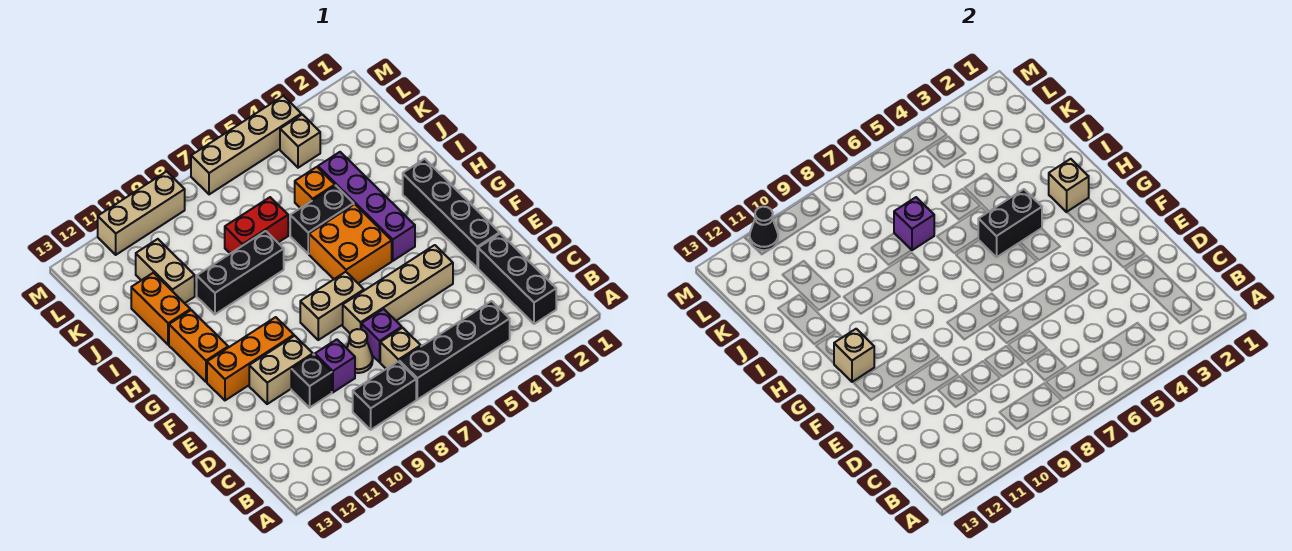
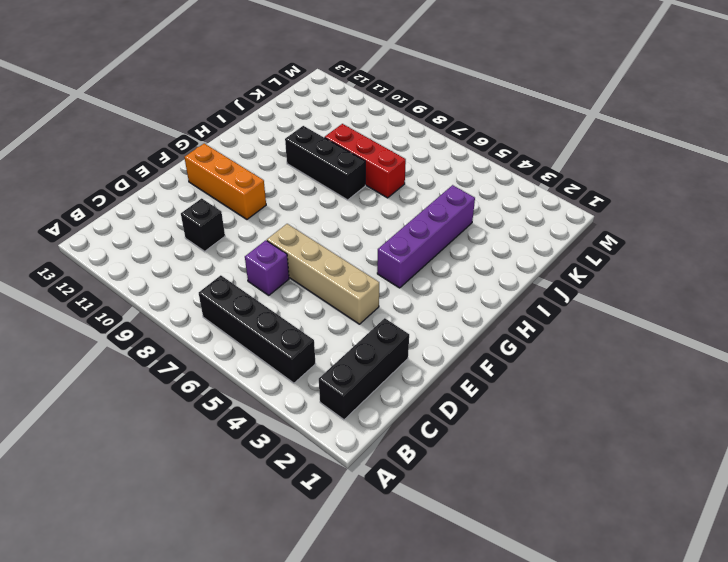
red brick J7:J9 level 1 -> red brick J7:J8 level 1
none -> black brick B8:B9 level 1
none -> tan brick C7 level 1
none -> tan cone D8 level 1
none -> purple brick D9 level 1

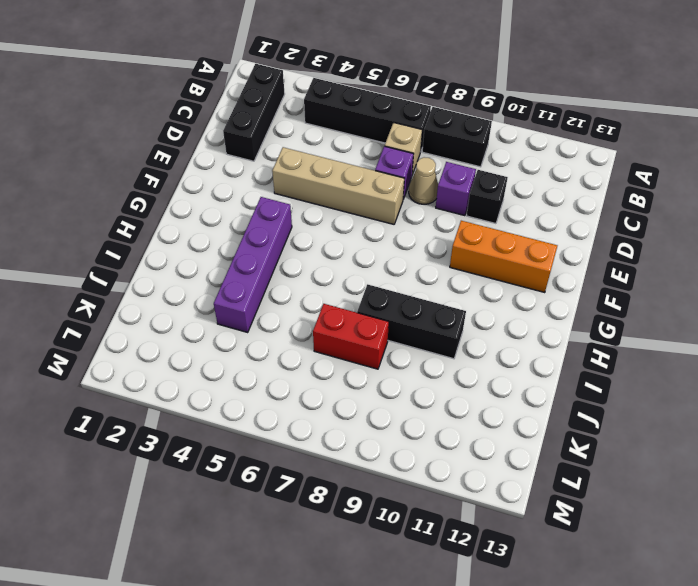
none -> black brick E2:H2 level 1
none -> tan brick E10:E11 level 1
none -> tan brick F7:F8 level 1
none -> orange brick G5:H6 level 1

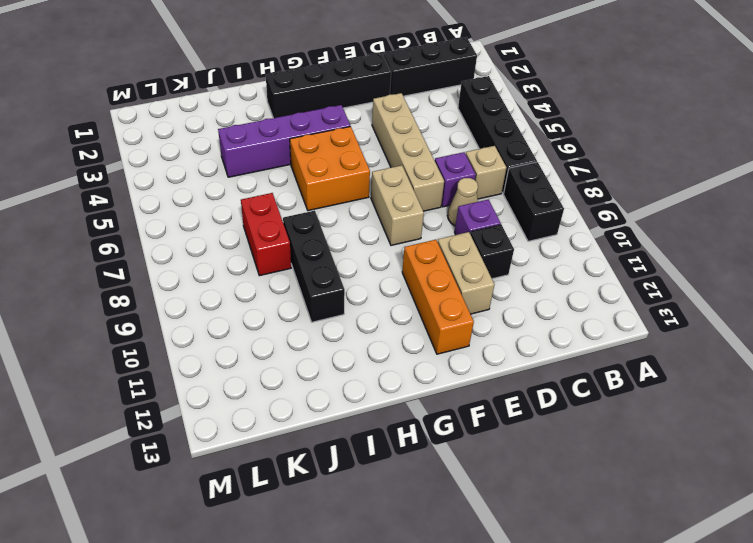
none -> orange brick G12:H12 level 1
none -> black brick I5:I6 level 1
none -> orange brick I12:J12 level 1
none -> orange brick J5 level 1

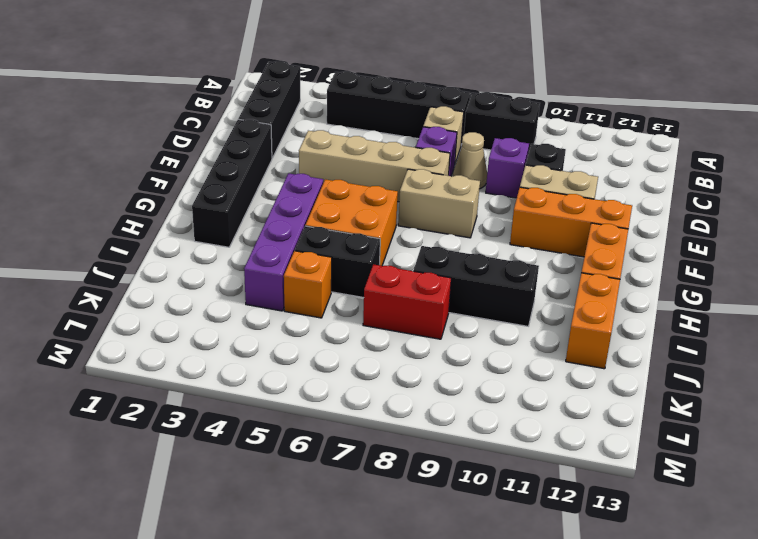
none -> tan brick J11:K11 level 1
none -> tan brick L4 level 1
none -> tan brick M4:M7 level 1
none -> tan brick M9:M11 level 1

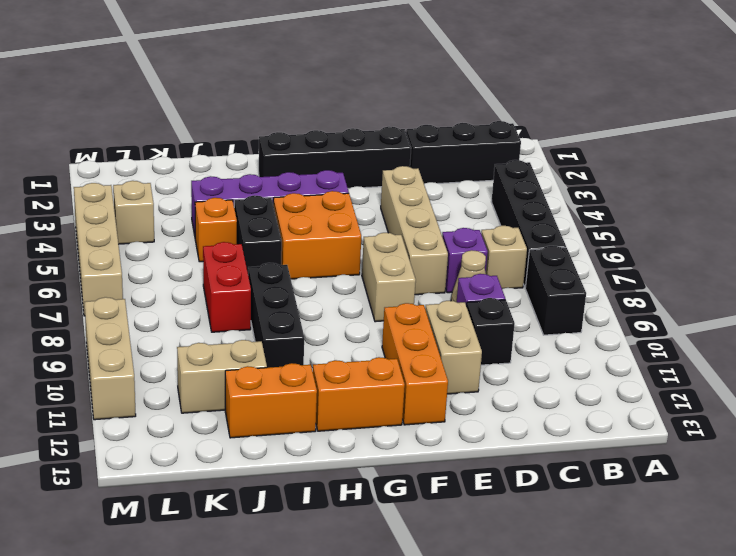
none -> tan brick G12 level 2
none -> tan brick H2 level 2
none -> black brick H4:H5 level 2
none -> purple brick J7 level 2

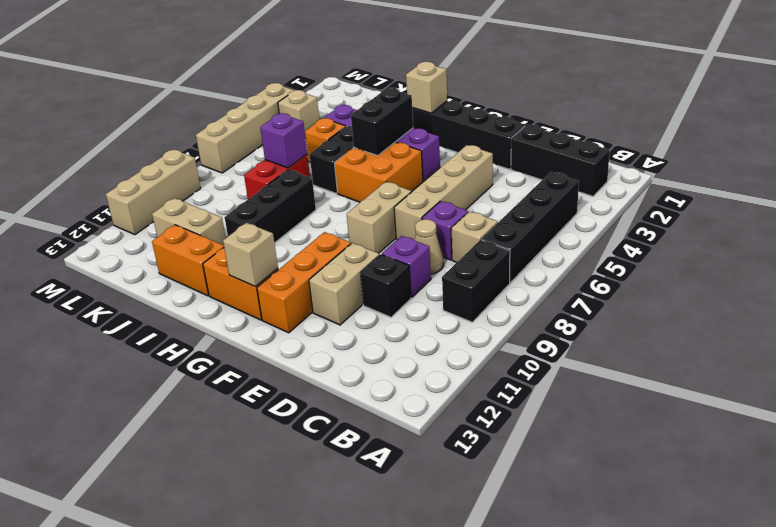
none -> black cone M11 level 2

